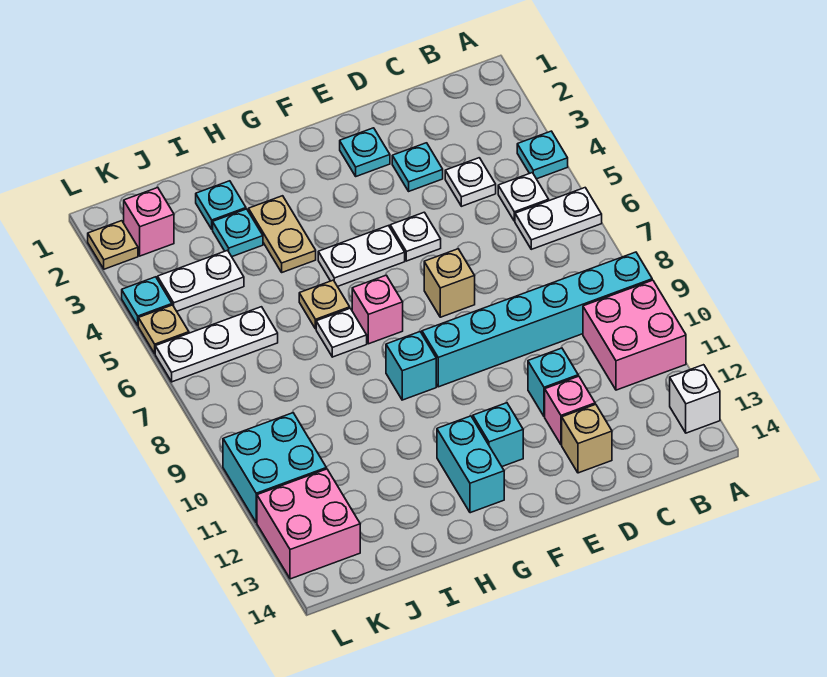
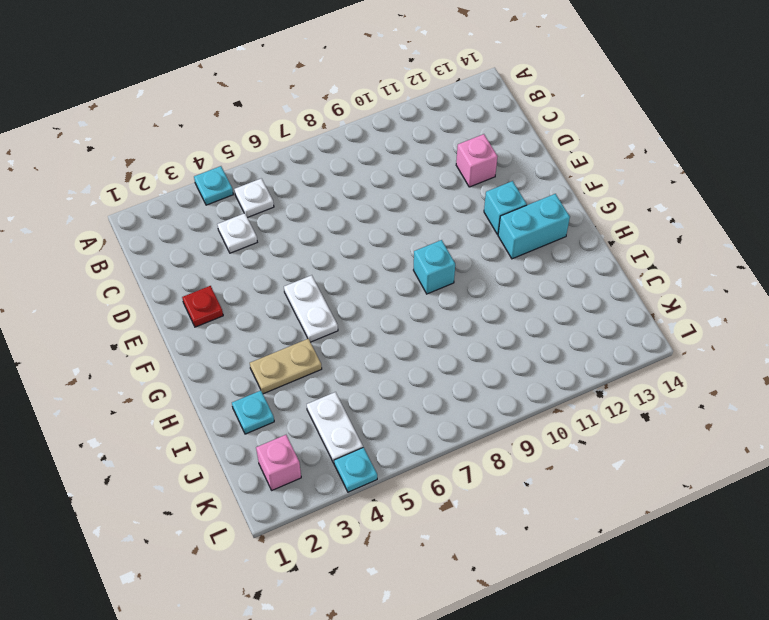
red plate E2 level 1 -> cyan plate E2 level 1
none -> white plate A6:B6 level 1
none -> cyan brick A9:F9 level 1
none -> pink brick A10:B11 level 1
none -> white brick A13 level 1

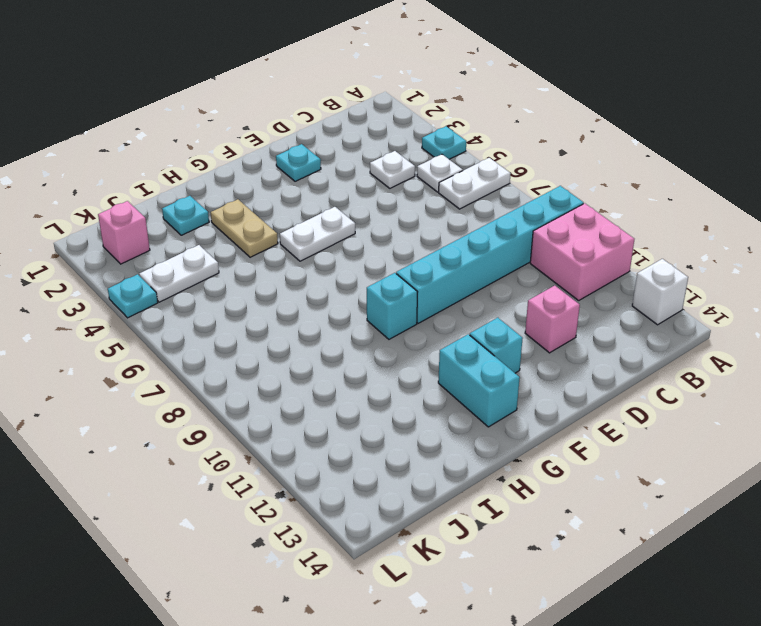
none -> cyan plate D3 level 1
none -> cyan brick D11 level 1
none -> tan brick D13 level 1
none -> white plate E5 level 1

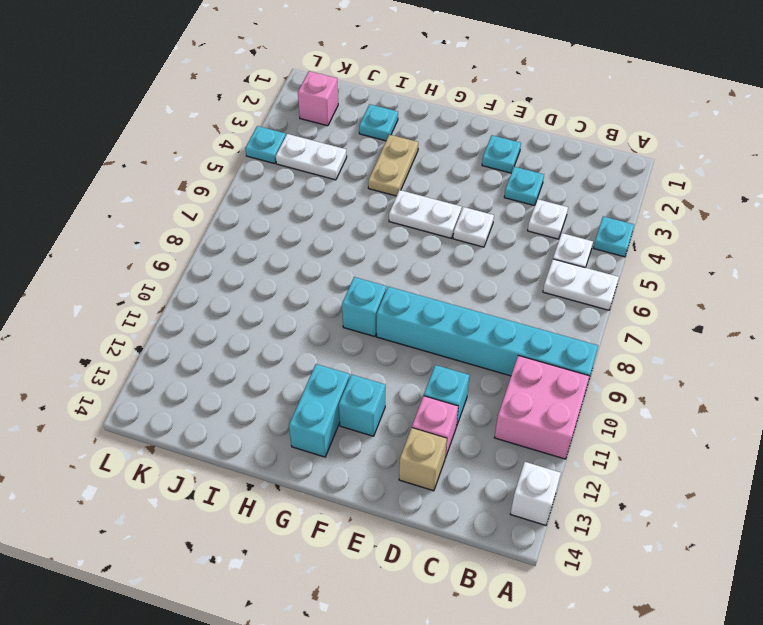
none -> tan brick E7 level 1
none -> pink brick G7 level 1
none -> tan plate H6 level 1
none -> white plate H7 level 1

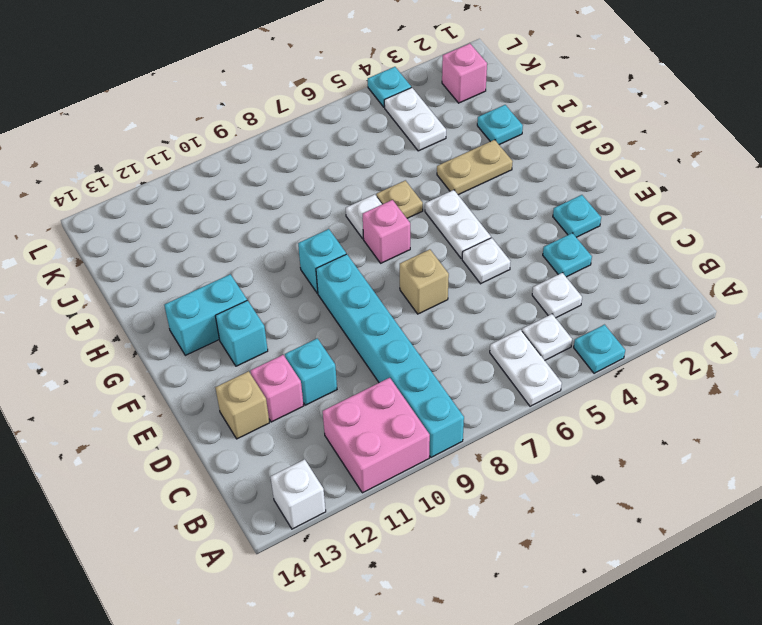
none -> cyan plate I3 level 1
none -> white plate J6:L6 level 1
none -> cyan brick K10:L11 level 1
none -> pink brick K12:L13 level 1

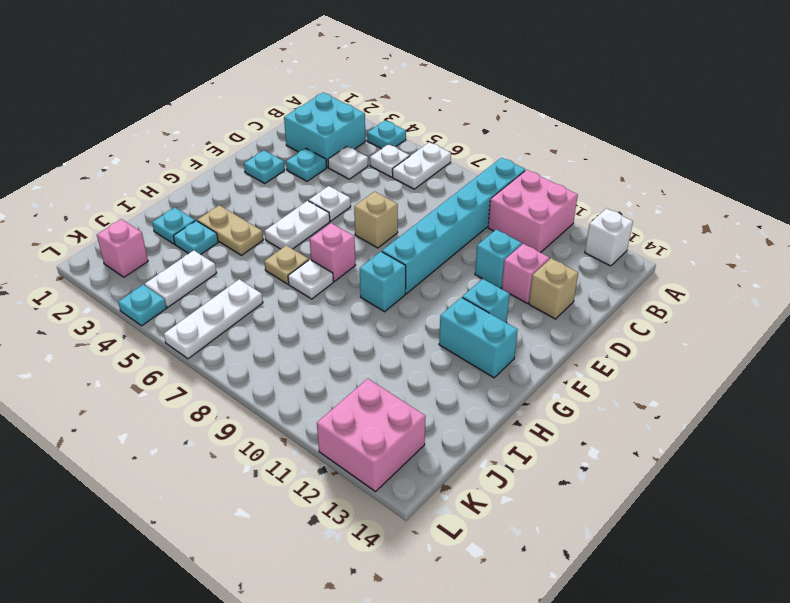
cyan brick B2:C3 level 1 -> cyan brick K10:L11 level 1
none -> tan plate L2 level 1
none -> tan plate L5 level 1

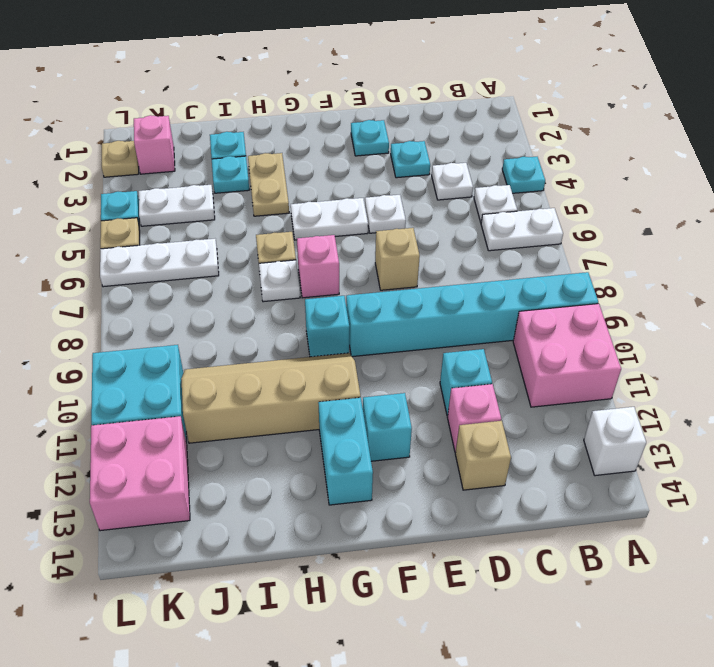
tan slope G10:J11 level 1 top 11 -> none

